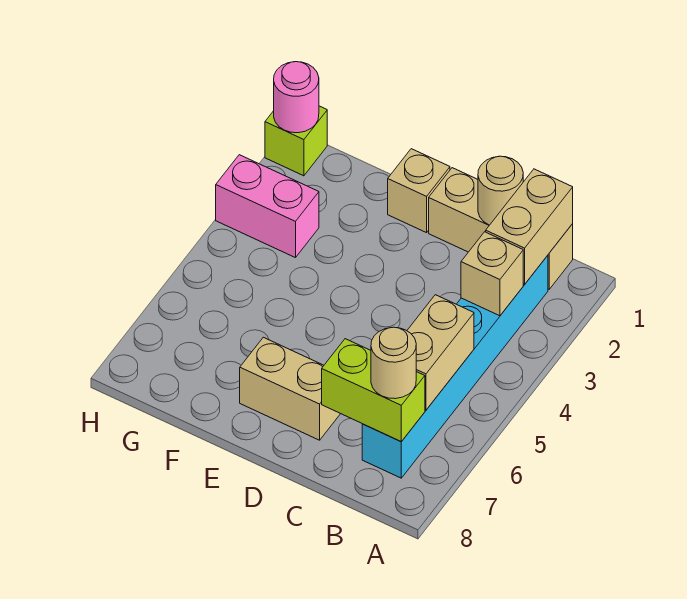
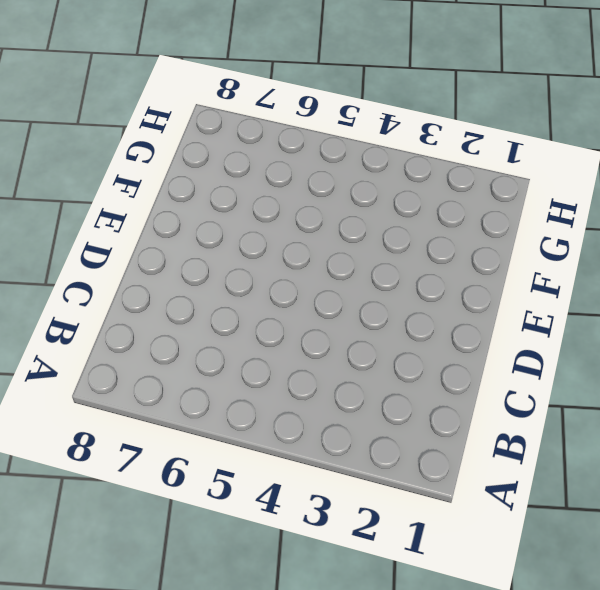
none -> tan brick B1:D1 level 1
none -> cyan brick B2:B7 level 1
none -> tan brick D7:E7 level 1

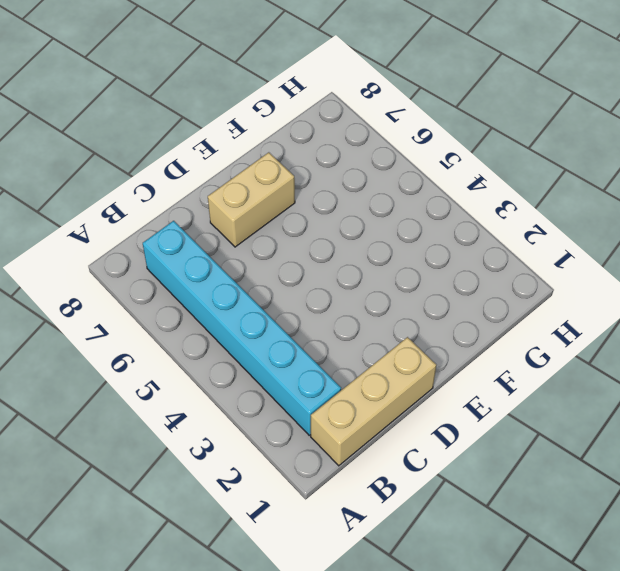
none -> tan brick E1 level 1
none -> pink brick G3:H3 level 1
none -> lime brick H1 level 1

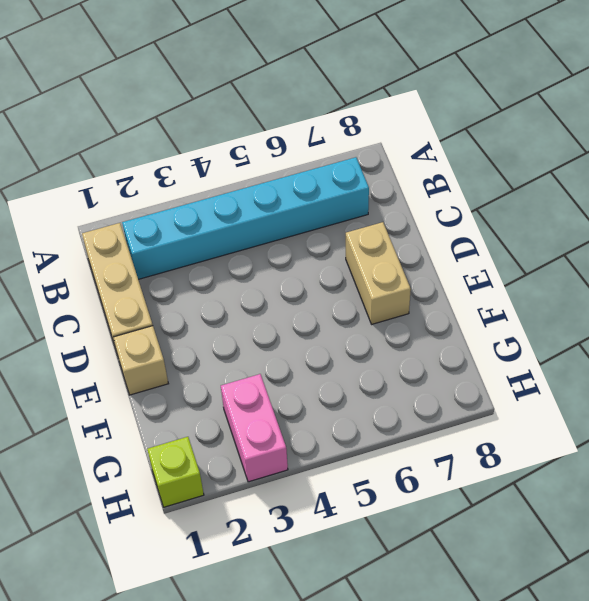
none -> tan brick B1:B2 level 2
none -> tan brick B3 level 2
none -> tan brick B5:B6 level 2

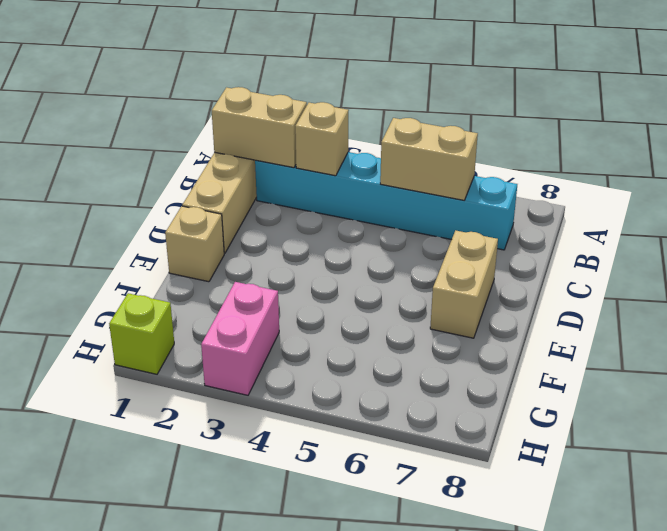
none -> lime brick B7:C7 level 2
none -> tan round brick C1 level 2
none -> pink round brick H1 level 2

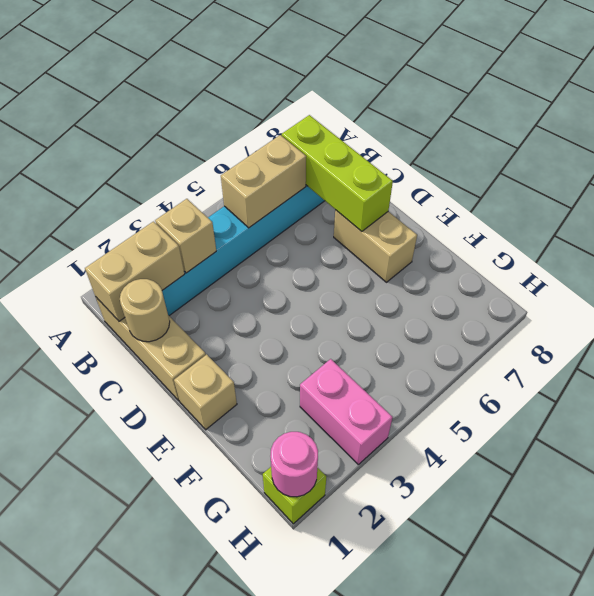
lime brick B7:D7 level 2 -> lime brick B7:C7 level 2
none -> tan round brick B7 level 3

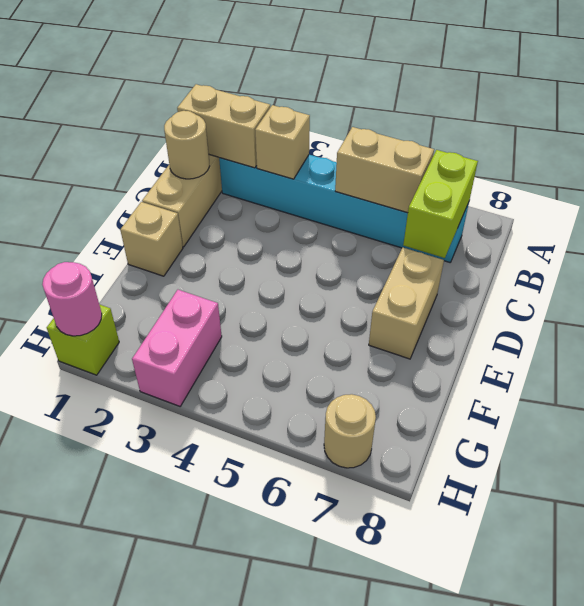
tan round brick H7 level 1 -> tan round brick B7 level 3

